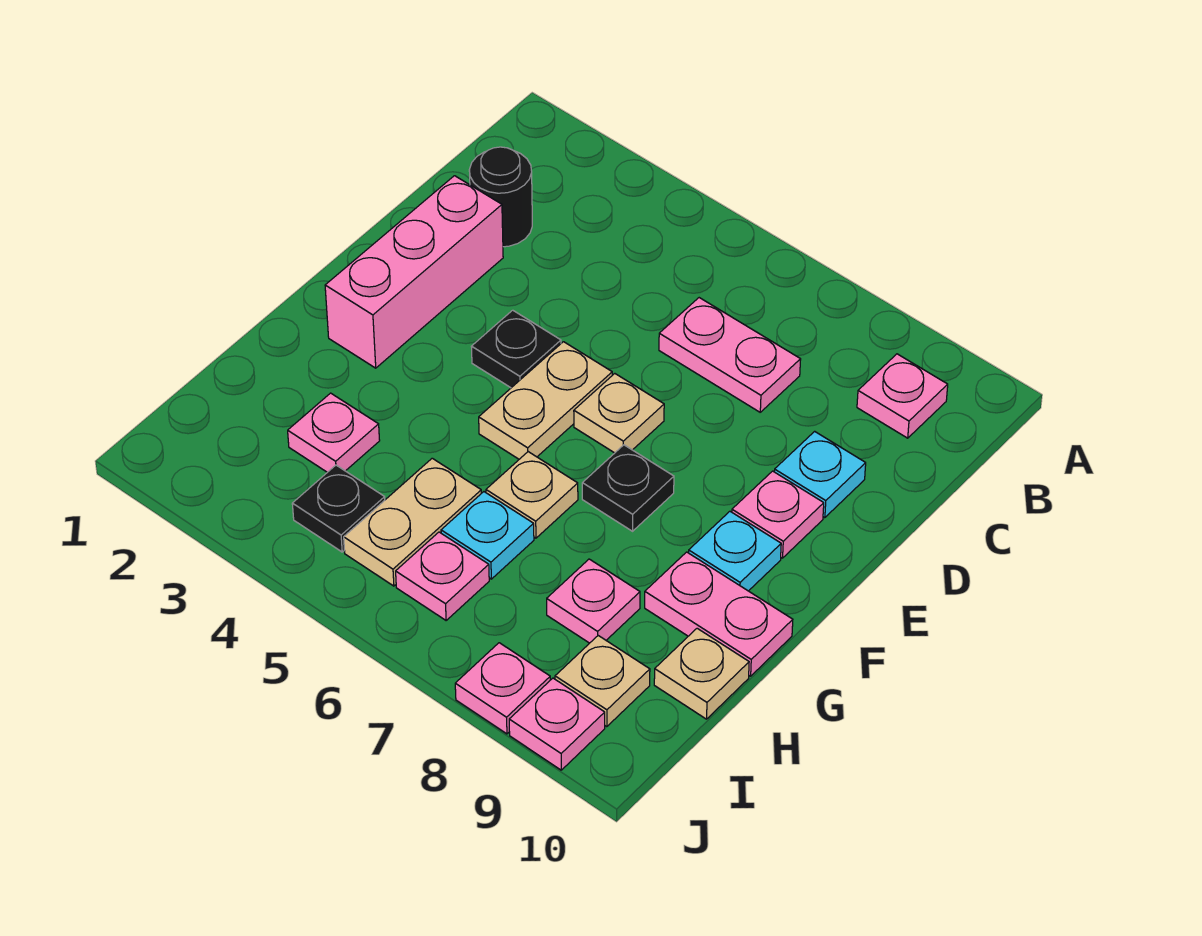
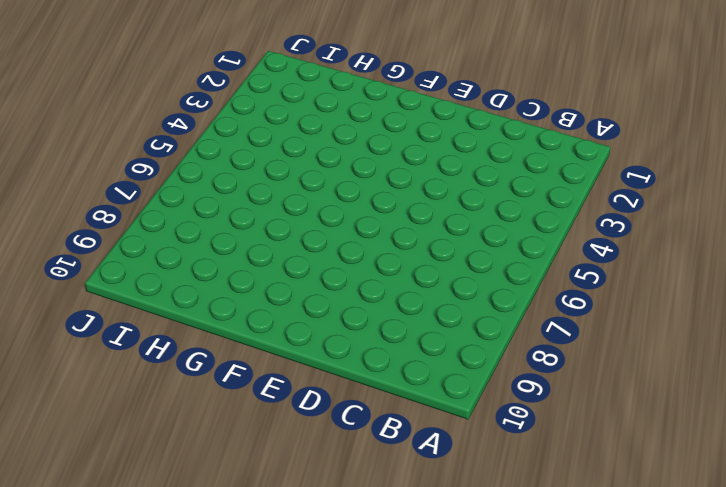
none -> pink plate B9 level 1
none -> black round brick C2 level 1
none -> pink plate C6:C7 level 1

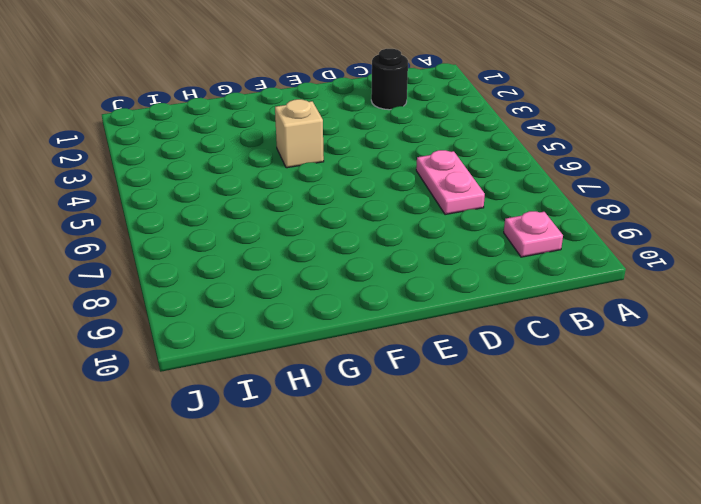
tan brick F4 level 1 -> none
none -> pink brick D2:F2 level 1
none -> cyan plate D9 level 1
none -> black plate E4 level 1

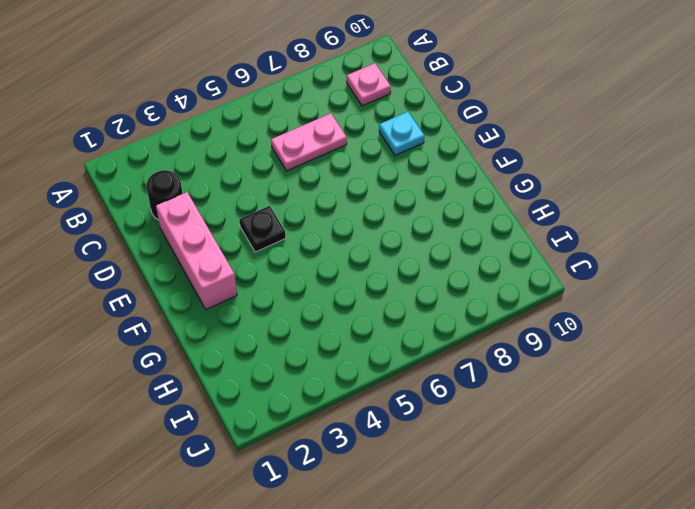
none -> tan plate E5:F5 level 1
none -> tan plate E6 level 1
none -> pink plate E9 level 1

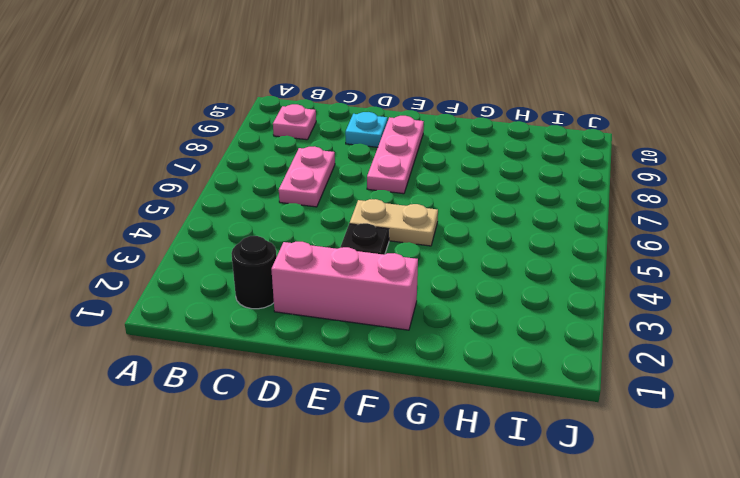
pink plate E7:E9 level 1 -> pink plate E9 level 1
none -> tan plate E6 level 1
none -> black plate F7 level 1
none -> cyan plate F9 level 1

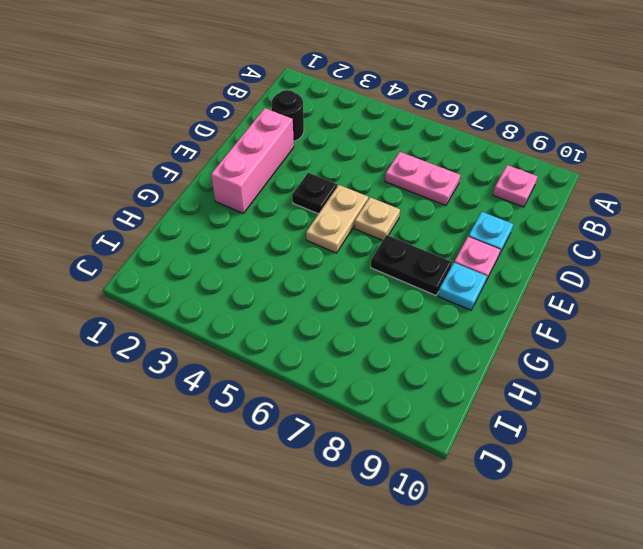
black plate F7:F8 level 1 -> black plate F7 level 1
none -> tan plate G6 level 1
none -> pink plate G9:G10 level 1
none -> pink plate H3 level 1

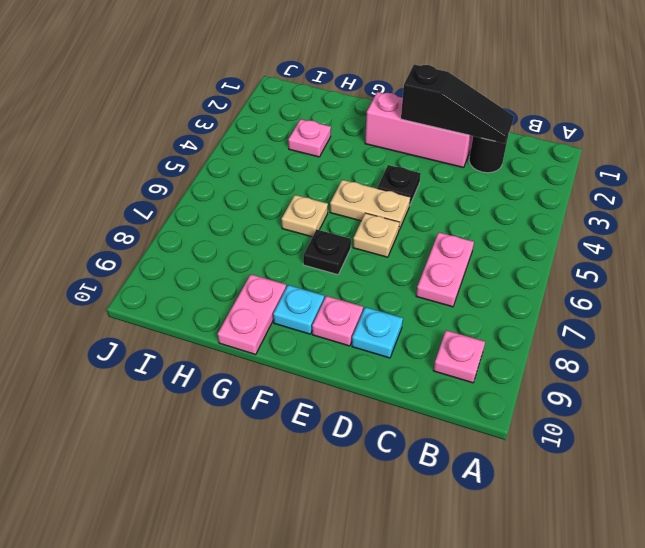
black slope C2:E2 level 2 top E -> none
none -> tan plate H5:I5 level 1
none -> cyan plate H6 level 1
none -> pink plate H8 level 1

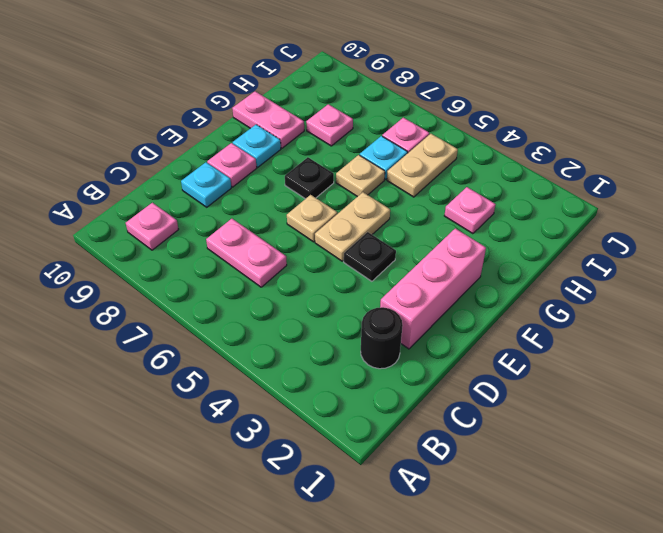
none -> tan plate H10 level 1
none -> black plate I4 level 1
none -> tan plate I9 level 1

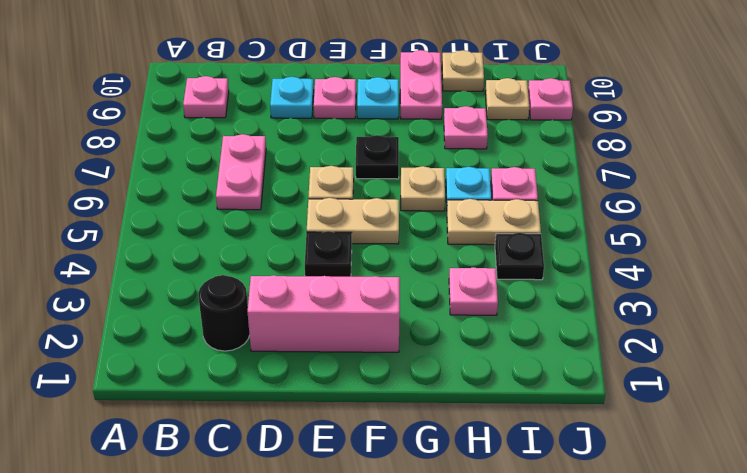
none -> pink plate J8 level 1

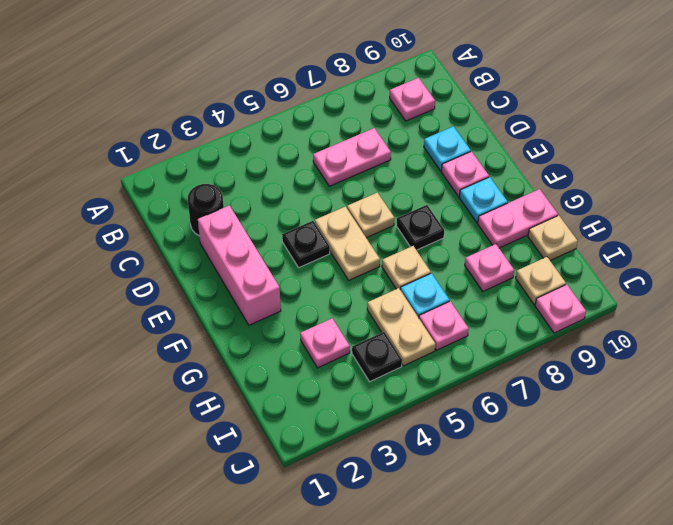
none -> pink plate J8 level 1

